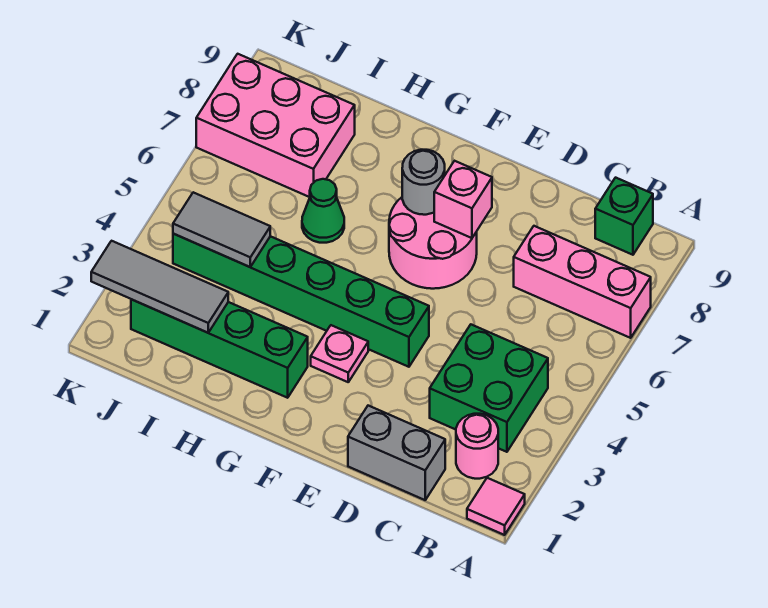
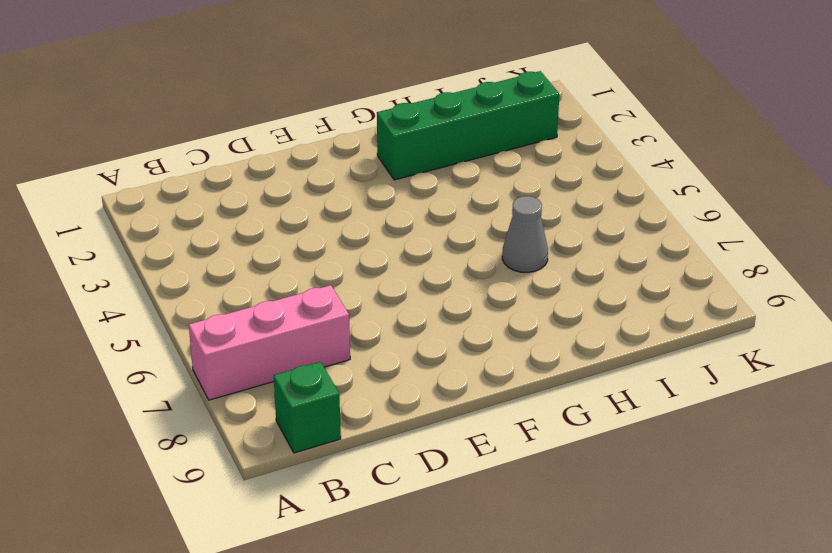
grey cone H6 level 1 -> green cone H6 level 1
none -> pink tile A1 level 1
none -> pink round brick B2 level 1
none -> green brick B3:C4 level 1

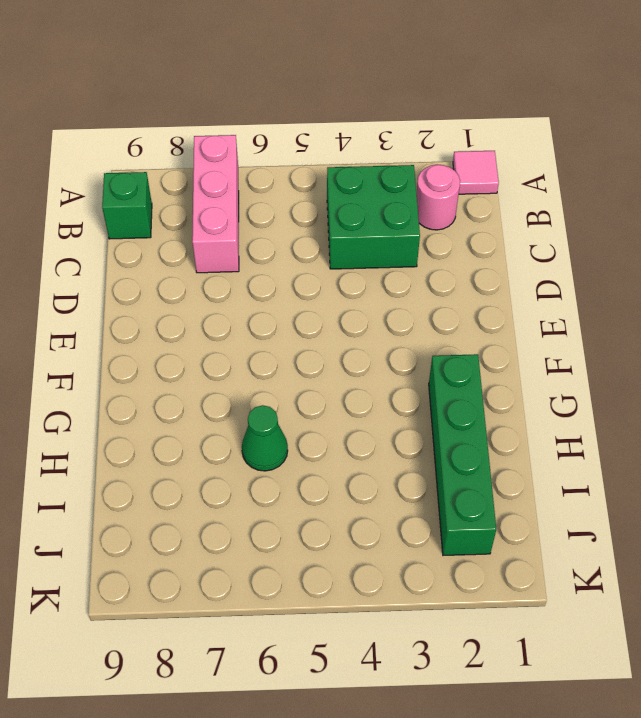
none -> grey brick C1:D1 level 1
none -> green brick E4:J4 level 1
none -> pink round brick E6:F7 level 1

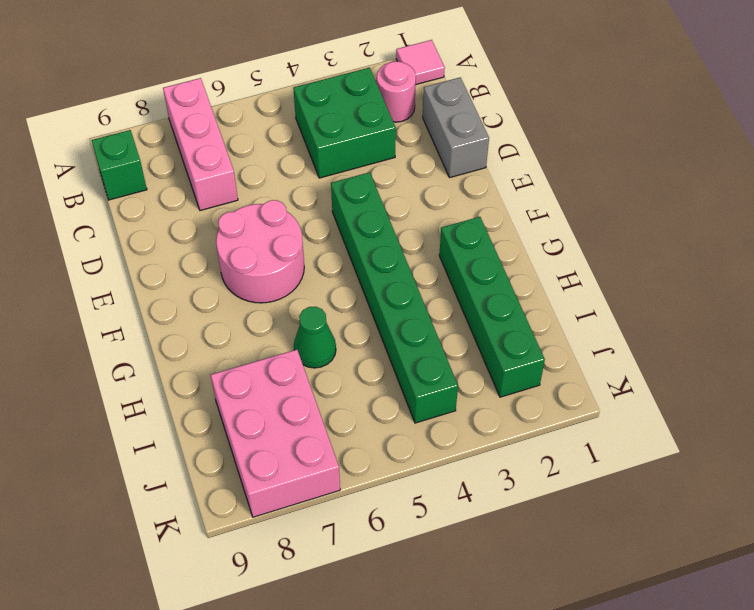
none -> pink plate F3 level 1
none -> pink brick E7 level 2
none -> grey round brick F7 level 2

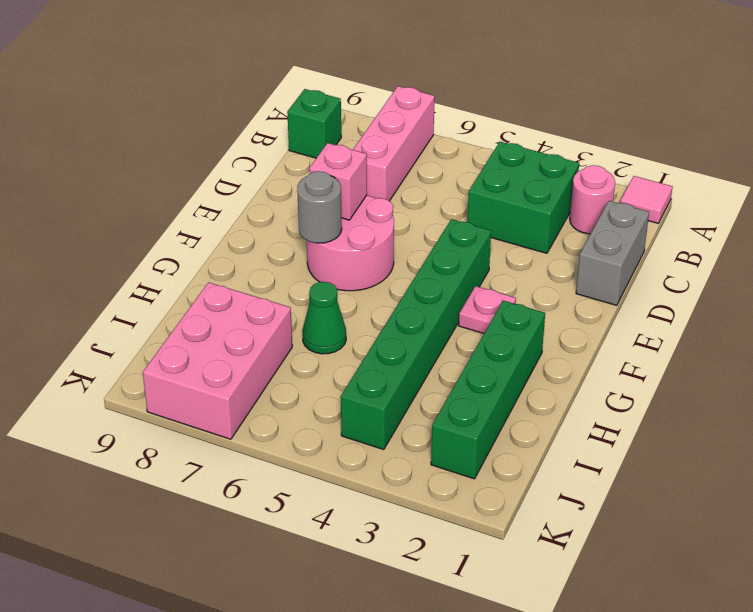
none -> grey tile I2:K2 level 2
none -> grey tile I4:J4 level 2

